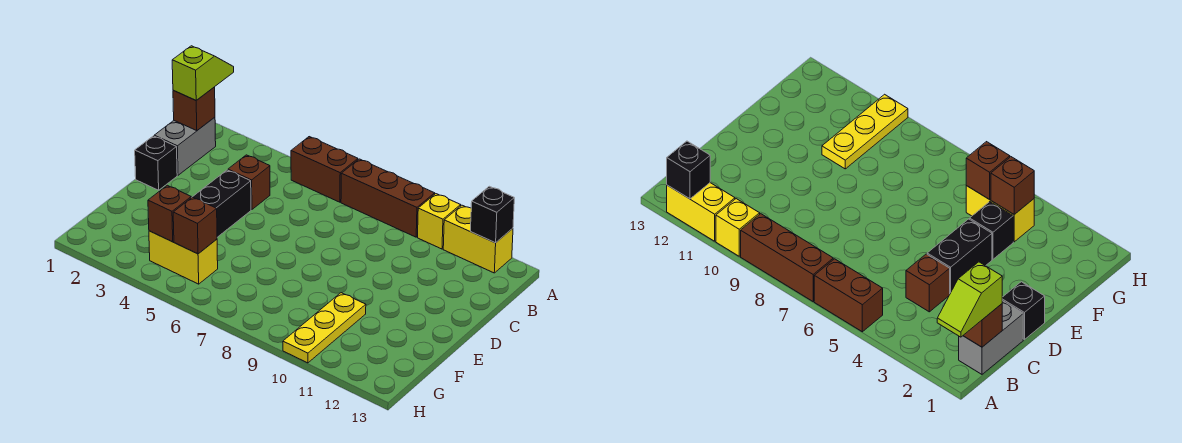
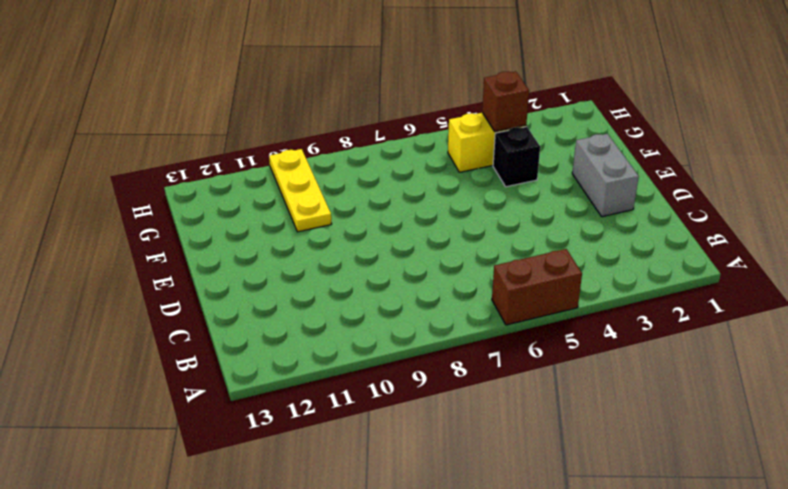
grey brick D2:E2 level 1 -> grey brick B1:C1 level 1
none -> brown brick A7:A9 level 1
none -> yellow brick A10 level 1
none -> yellow brick A11:A12 level 1

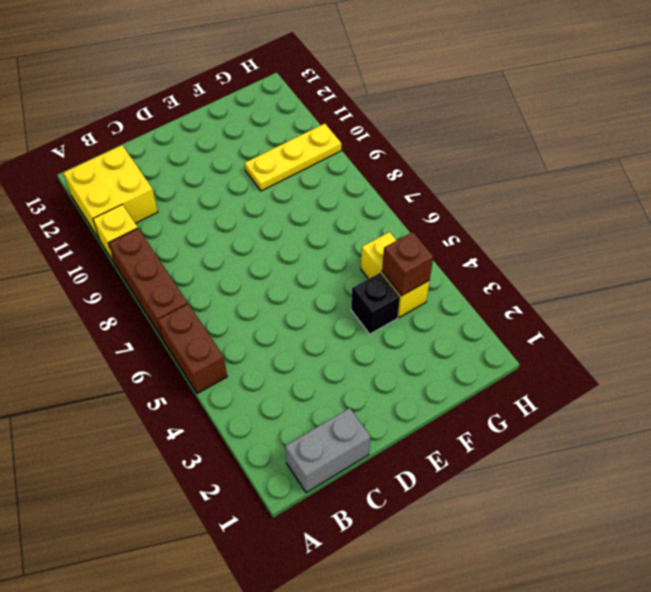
yellow brick A11:B12 level 1 -> yellow brick A11:A12 level 1
none -> brown brick C4 level 1
none -> black brick D1 level 1
none -> black brick D4:E4 level 1

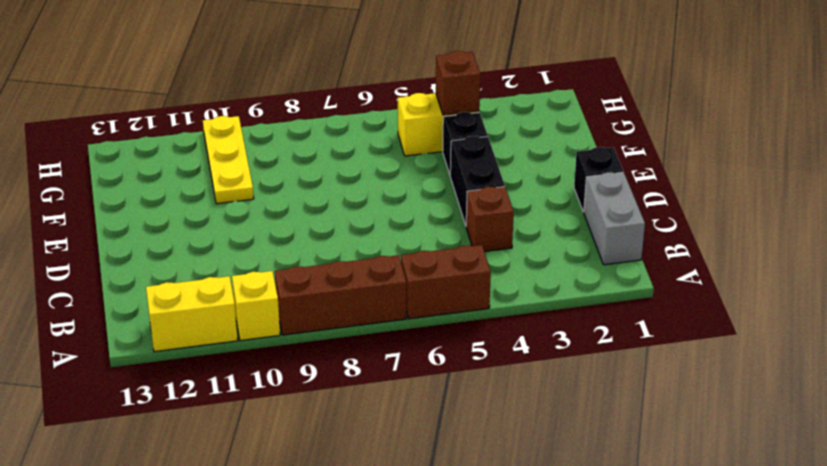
none -> black brick A12 level 2
none -> brown brick B1 level 2
none -> brown brick G5 level 2

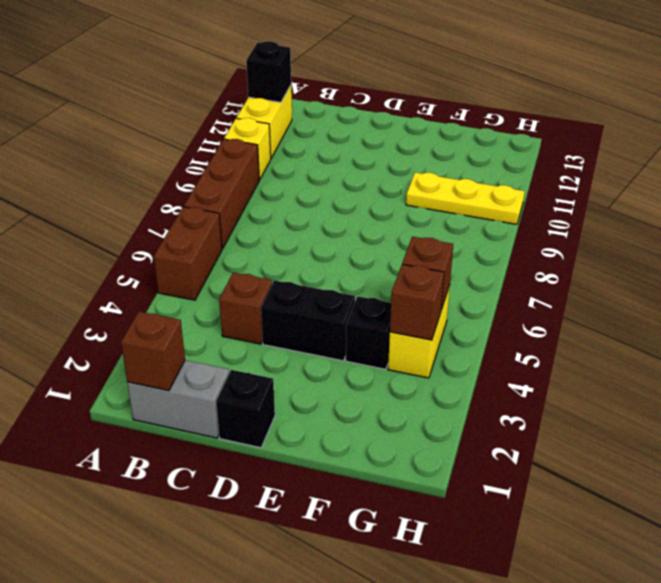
none -> lime slope A1:B1 level 3 top B

